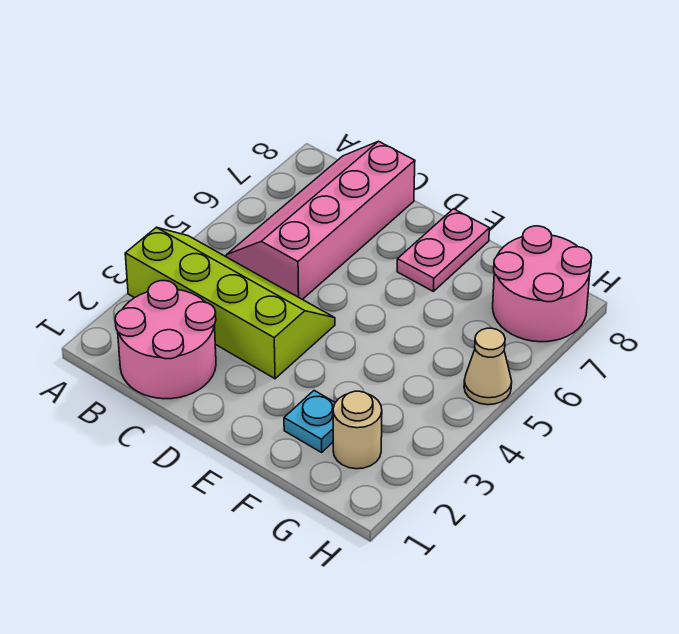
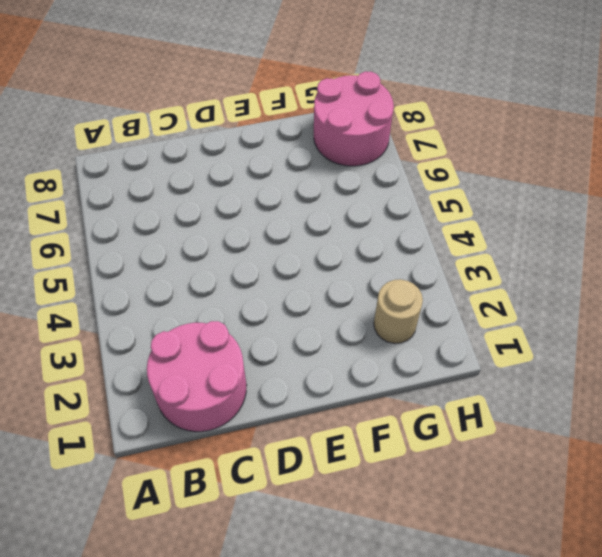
none -> lime slope A3:D4 level 1 top 3
none -> pink slope B5:C8 level 1 top C

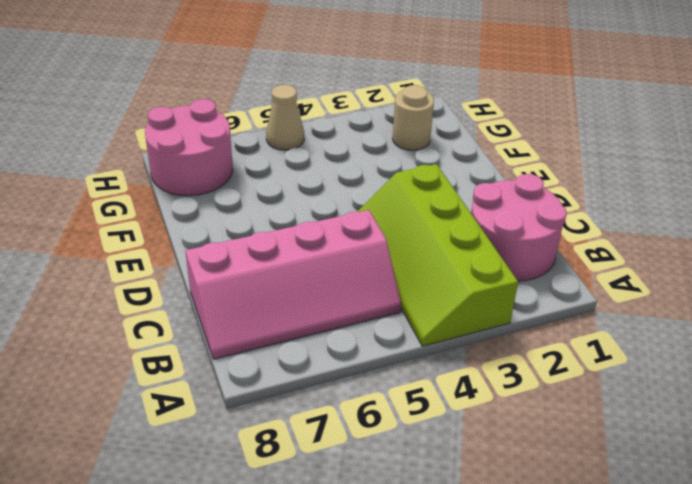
none -> pink plate E7:E8 level 1
none -> cyan plate F2 level 1

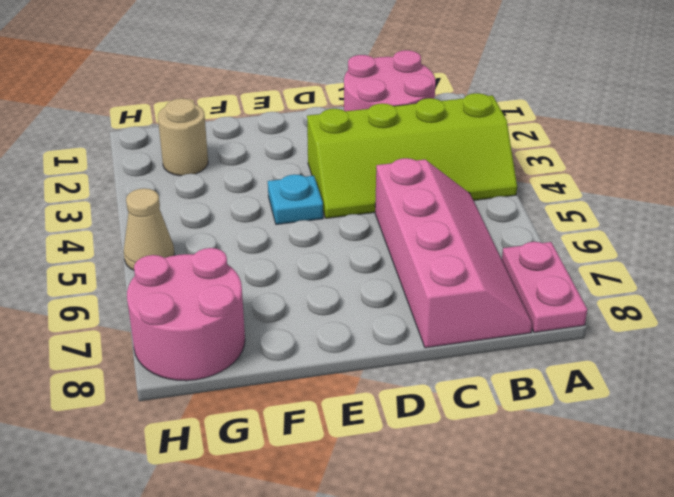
pink plate A7:A8 level 1 -> pink plate E7:E8 level 1
cyan plate E4 level 1 -> cyan plate F2 level 1

